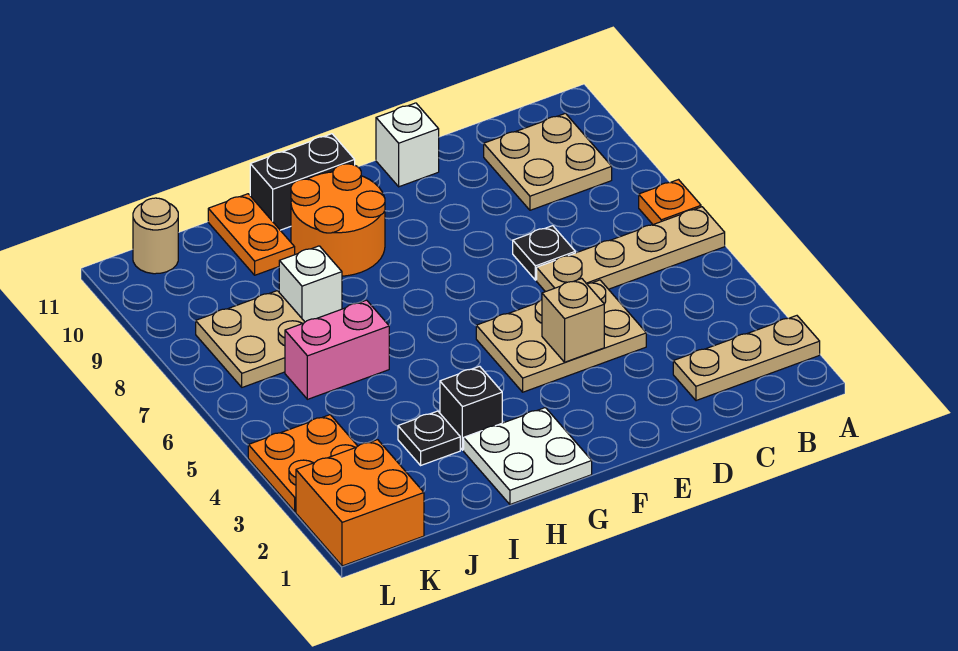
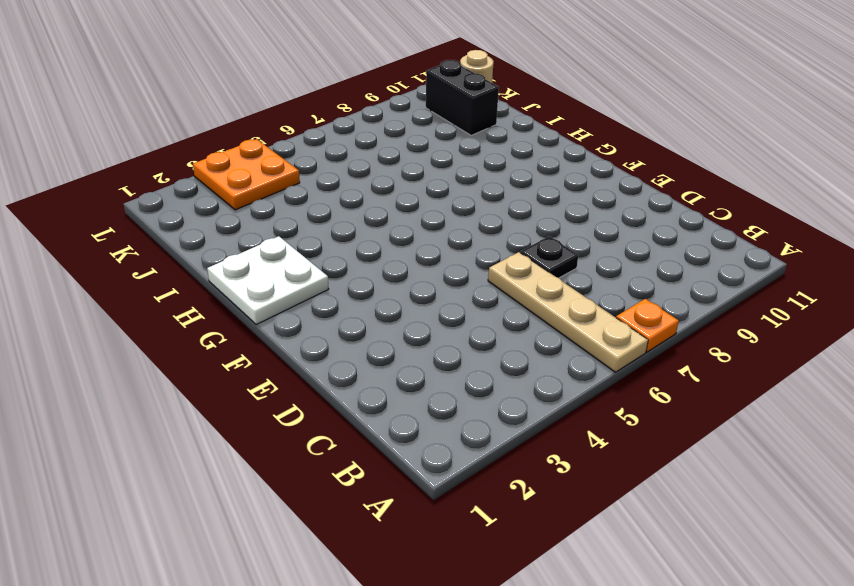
black brick J10:K10 level 1 -> black brick G11:H11 level 1
none -> tan plate A2:C2 level 1
none -> tan plate B9:C10 level 1
none -> tan plate D4:F5 level 1

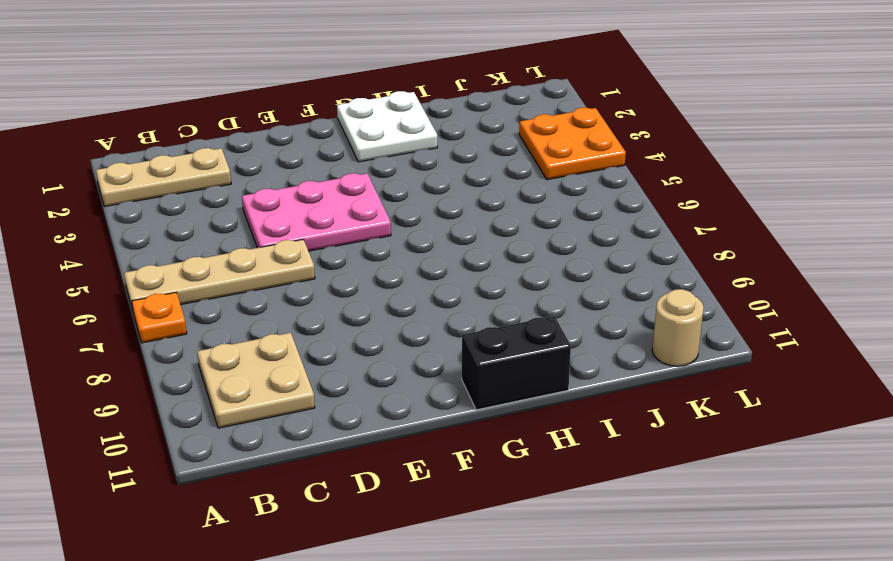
pink plate D4:F5 level 1 -> tan plate D4:F5 level 1
none -> black plate D7 level 1
none -> white brick E11 level 1
none -> orange round brick G9:H10 level 1

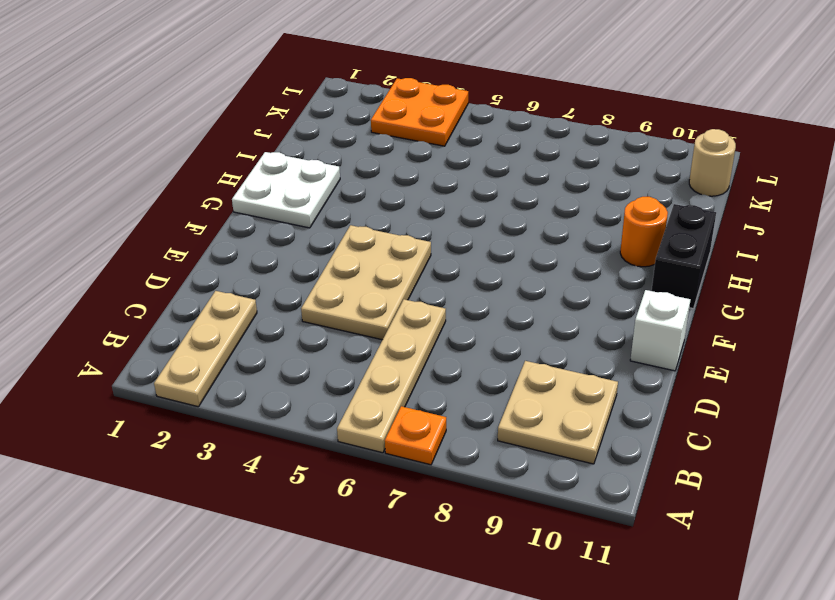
orange round brick H10 level 1 -> orange round brick G9:H10 level 1
none -> black plate D7 level 1
none -> black brick H3 level 1
none -> black plate I3 level 1

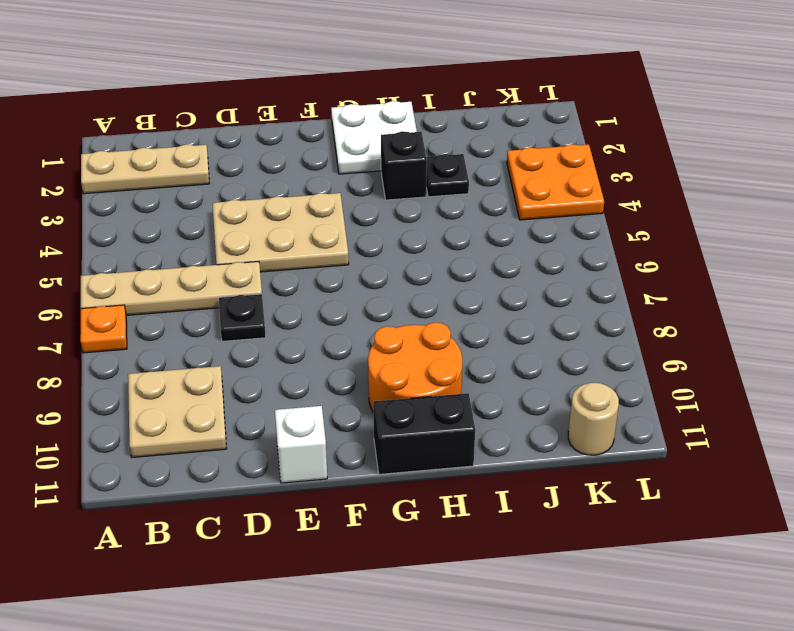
none -> pink brick I6:J6 level 1
none -> white brick I8 level 1
none -> orange plate I10:I11 level 1

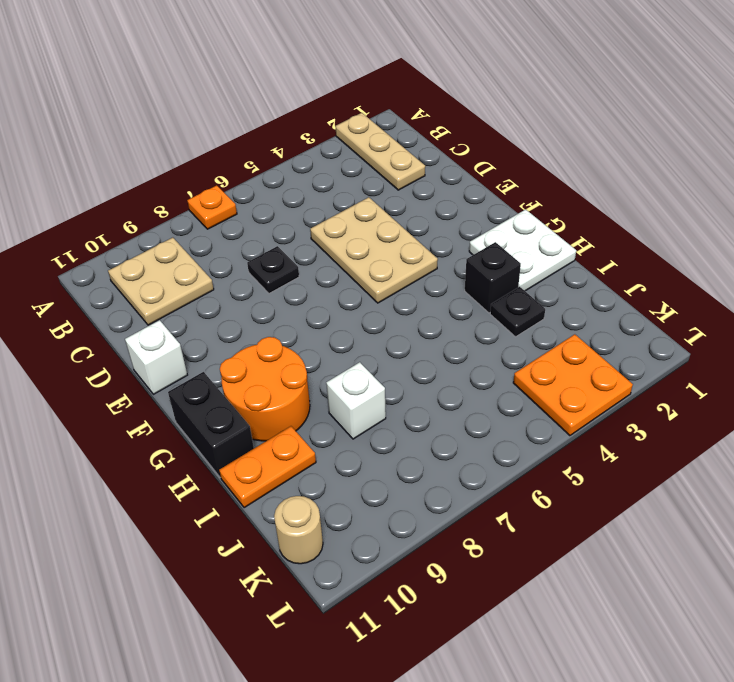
none -> tan plate A6:D6 level 1
none -> pink brick I6:J6 level 1
none -> tan plate J7:K8 level 1

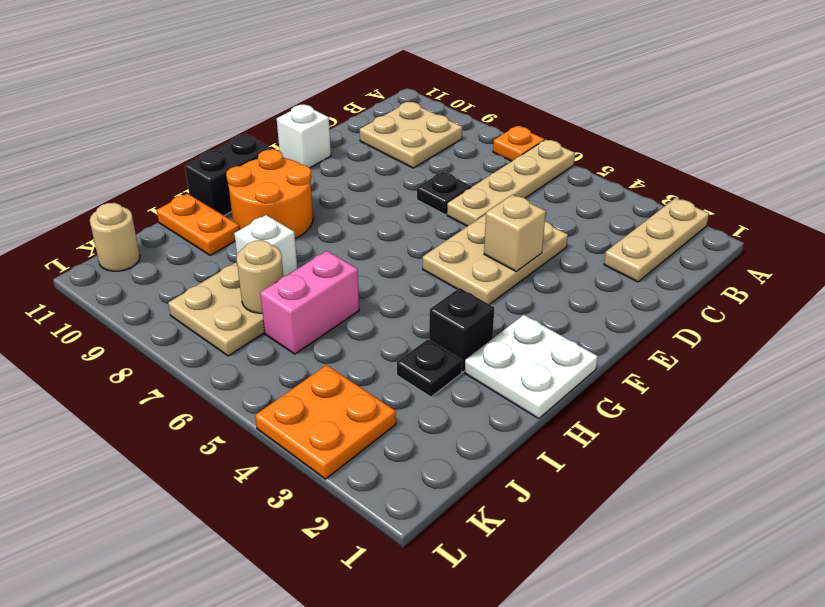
tan round brick J7 level 2 -> none
none -> orange brick K1:L2 level 1

